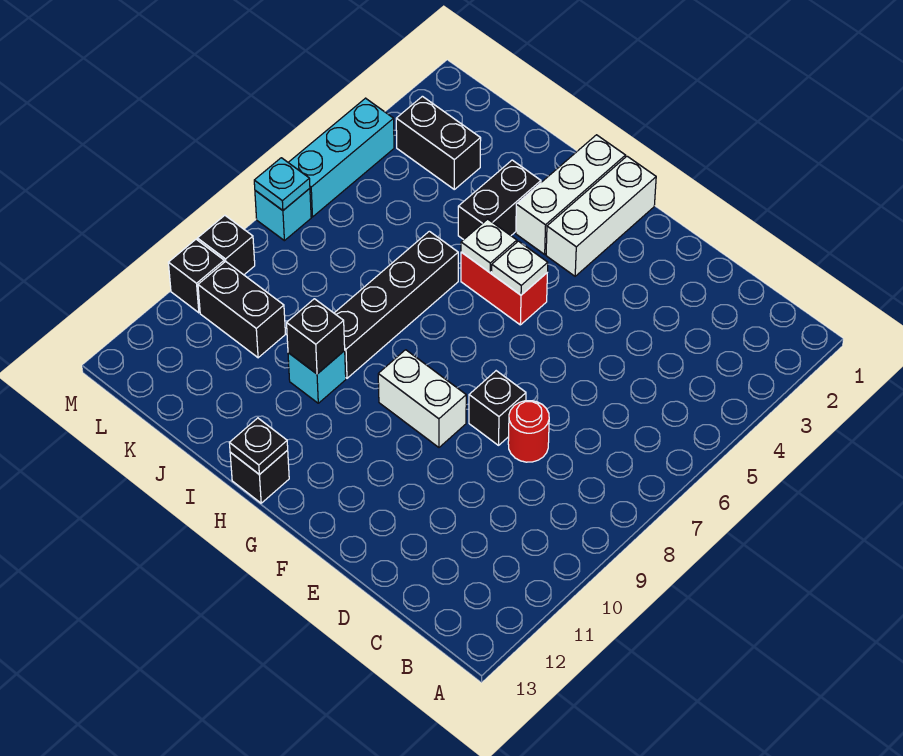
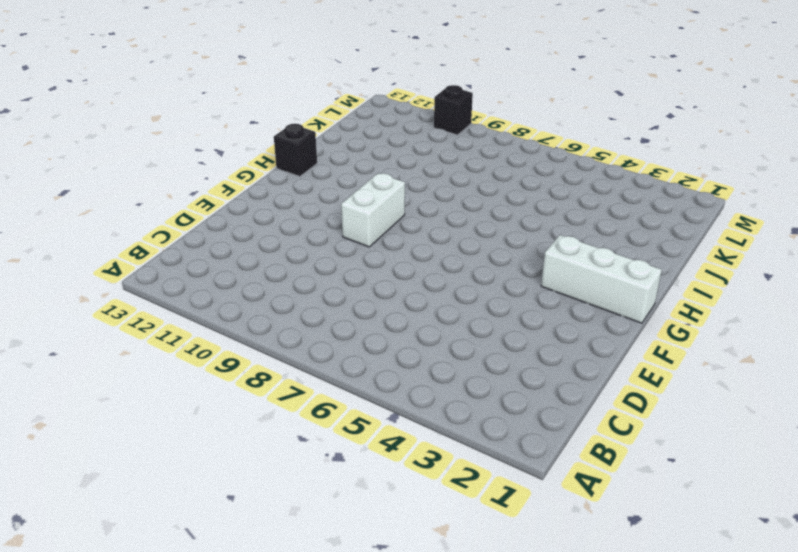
none -> red round brick D8 level 1
none -> black brick E8 level 1
none -> red brick G5:H5 level 1

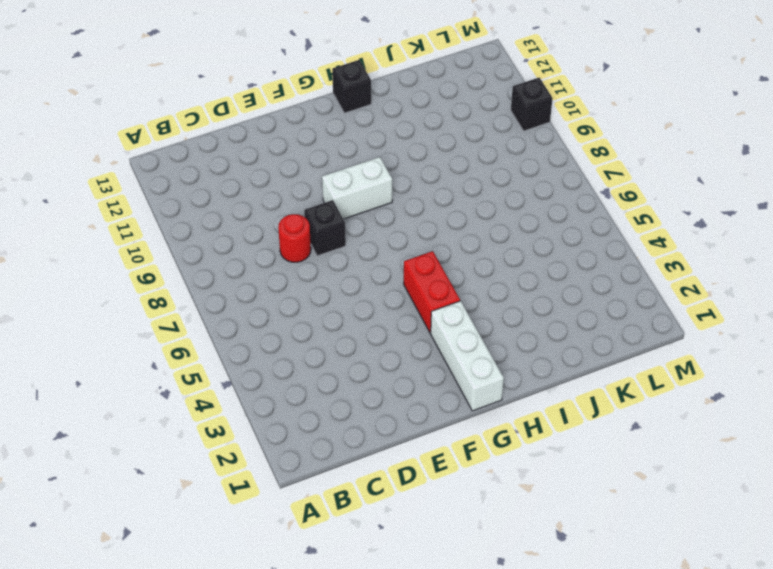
red brick G4:G5 level 1 -> red brick G5:H5 level 1
none -> white brick H1:H3 level 1
none -> black brick I3:I4 level 1
none -> black brick I6:I9 level 1

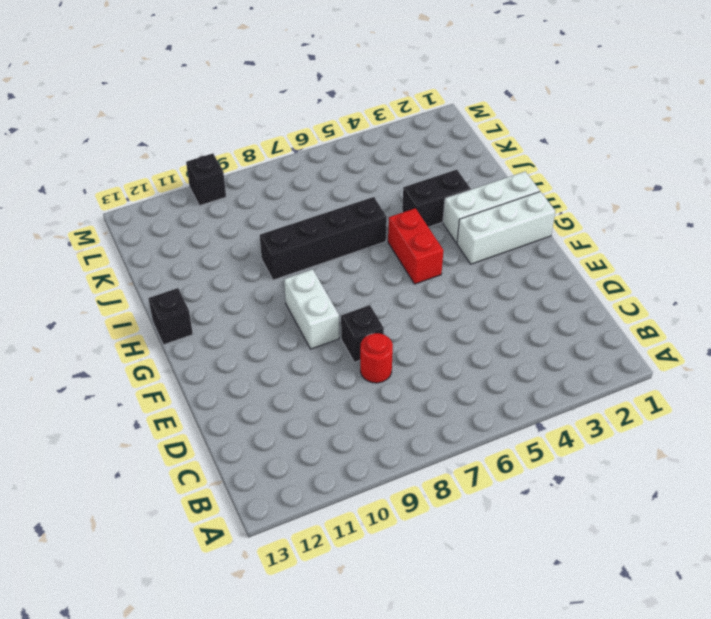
none -> cyan brick I10 level 1
none -> black brick K3:L3 level 1
none -> black brick K10:L10 level 1

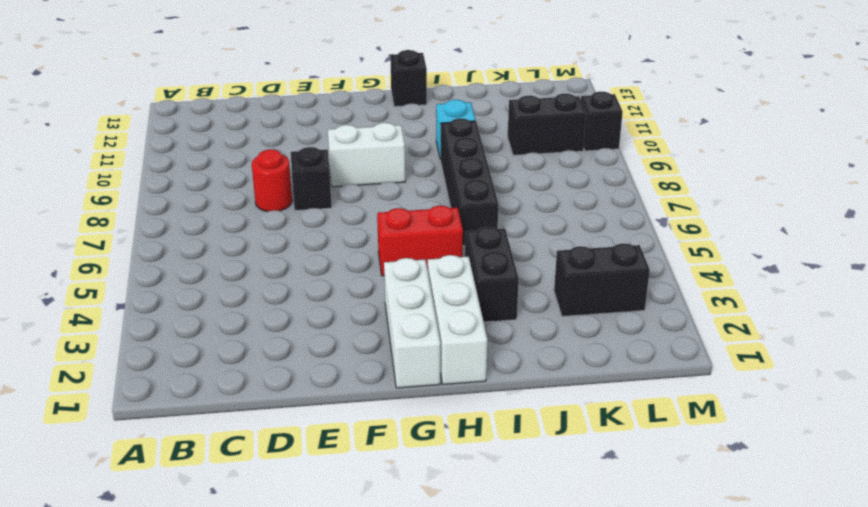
none -> cyan brick M4:M6 level 1
none -> cyan brick M7 level 1
none -> black brick M9 level 1

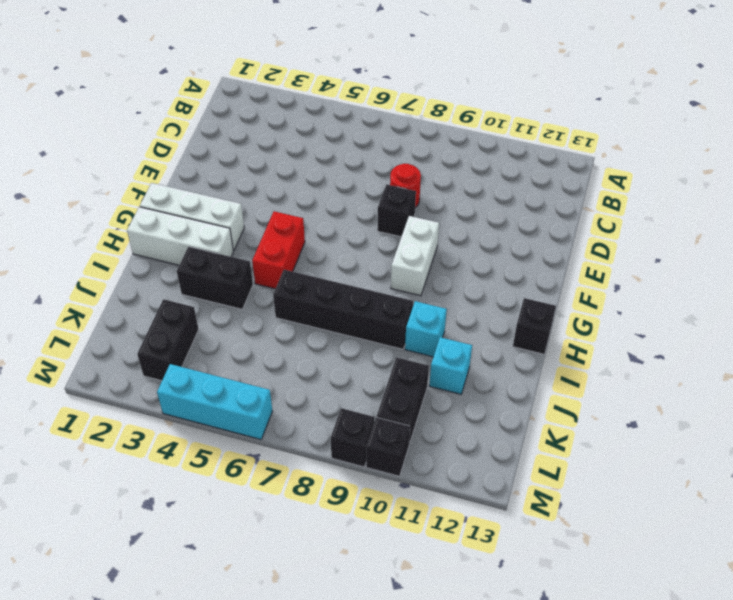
cyan brick J11 level 1 -> cyan brick M7 level 1
none -> white plate G5 level 2
none -> white plate H5 level 2
none -> black plate H13 level 2

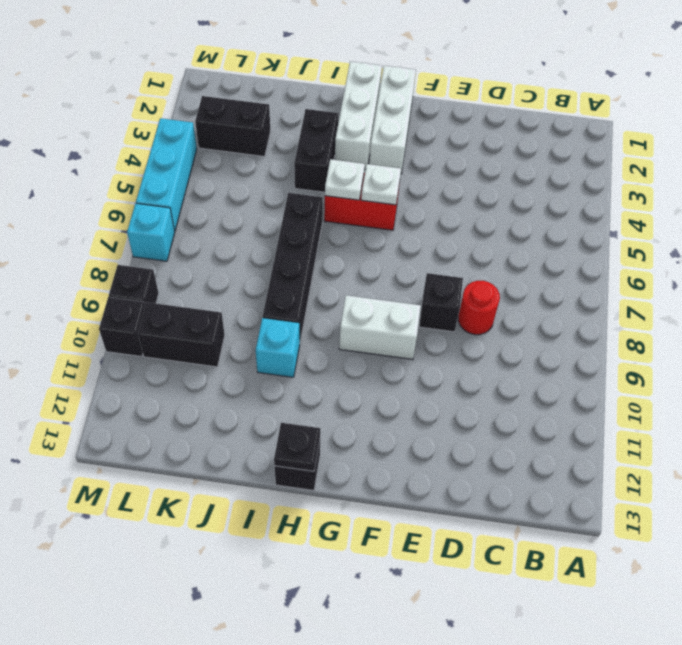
none -> black brick I10 level 2
none -> cyan plate M7 level 2

